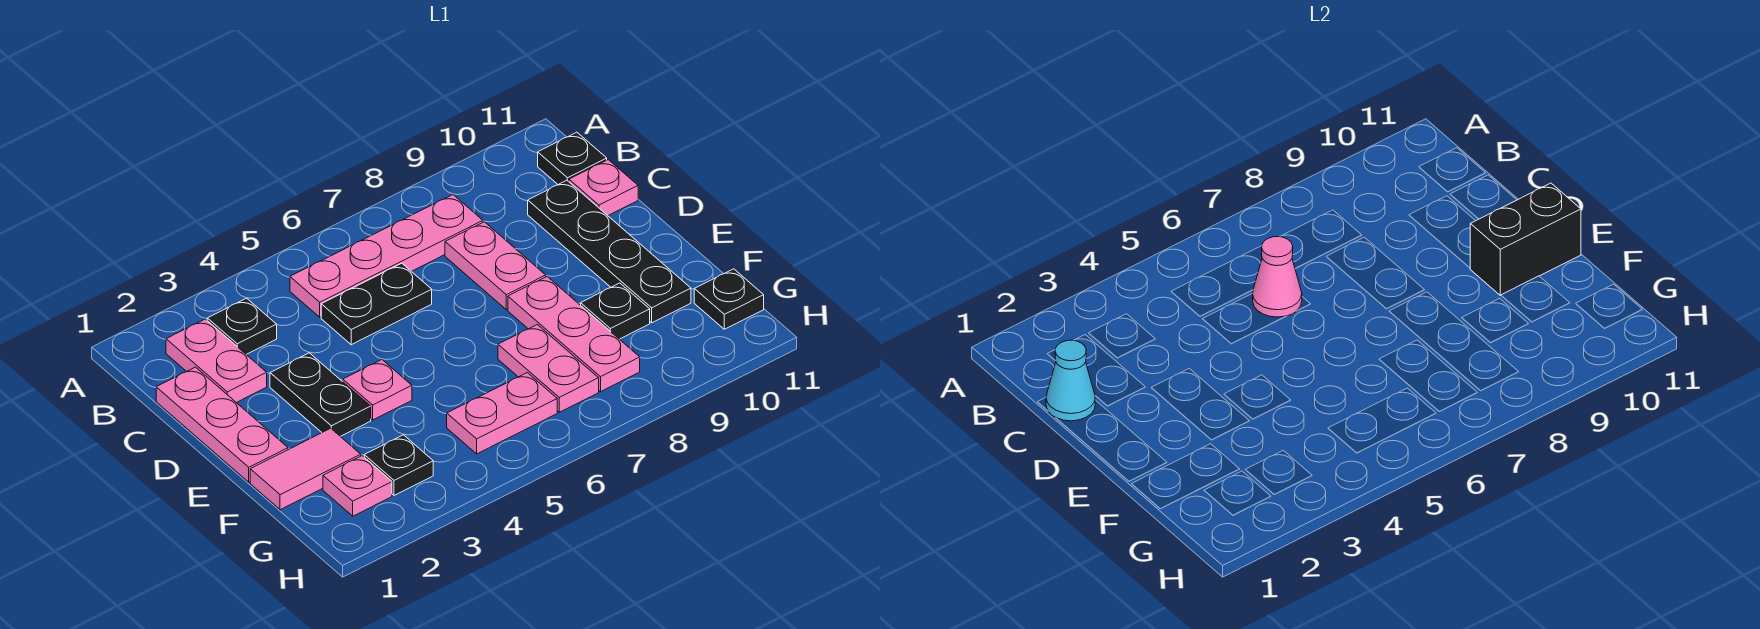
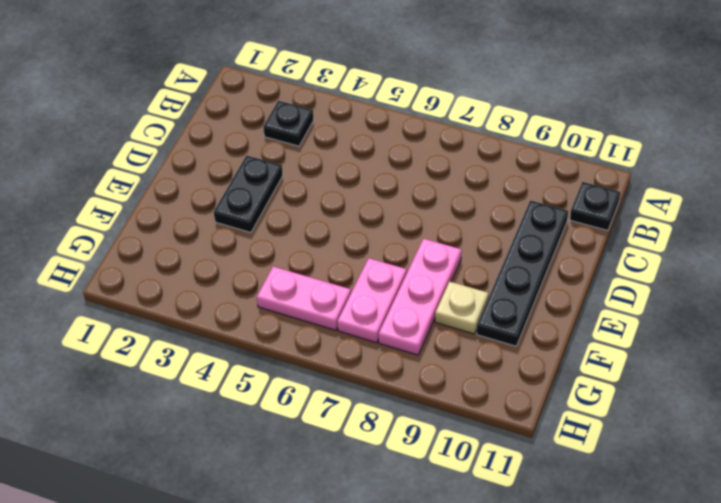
tan plate F9 level 1 -> black plate F9 level 1
none -> pink plate B2:C2 level 1
none -> pink plate B5:B8 level 1
none -> pink plate C1:E1 level 1

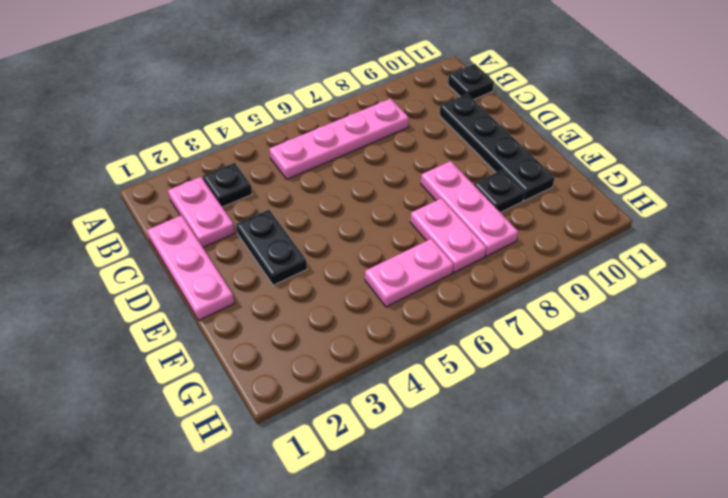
none -> black plate C5:C6 level 1
none -> pink plate C8:D8 level 1
none -> pink plate C11 level 1

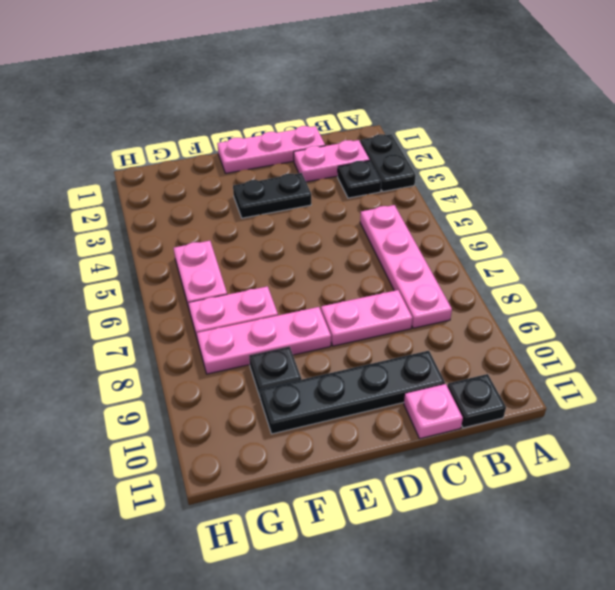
black plate A2:A3 level 1 -> black plate C5:C6 level 1
none -> pink plate E4 level 1
none -> pink tile F1:F2 level 1
none -> pink plate G2 level 1

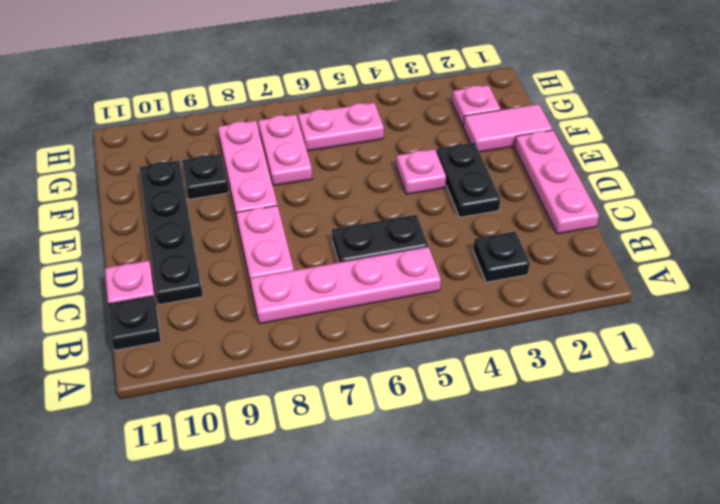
none -> pink plate B2:C2 level 1
none -> black plate G3 level 1
none -> black plate G11 level 1

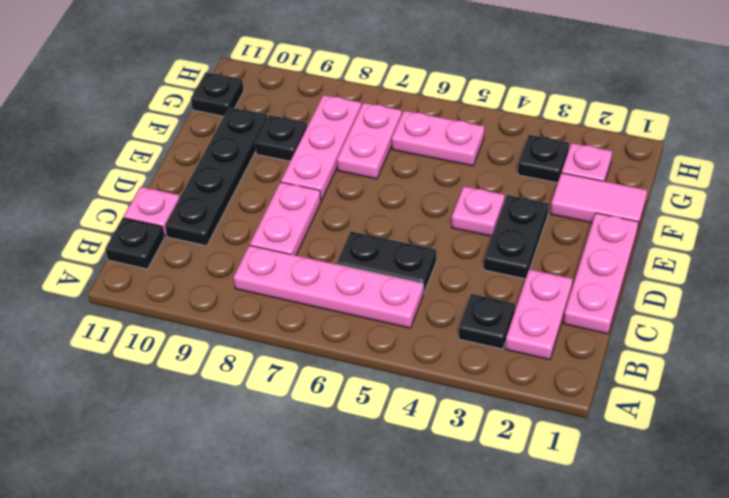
none -> cyan cone C1 level 2
none -> pink cone C6 level 2
none -> black brick E10:E11 level 2

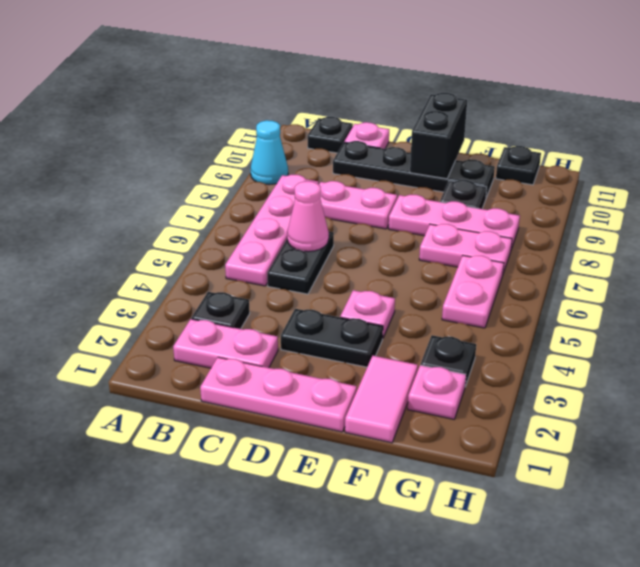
cyan cone A9 level 1 -> cyan cone C1 level 2

